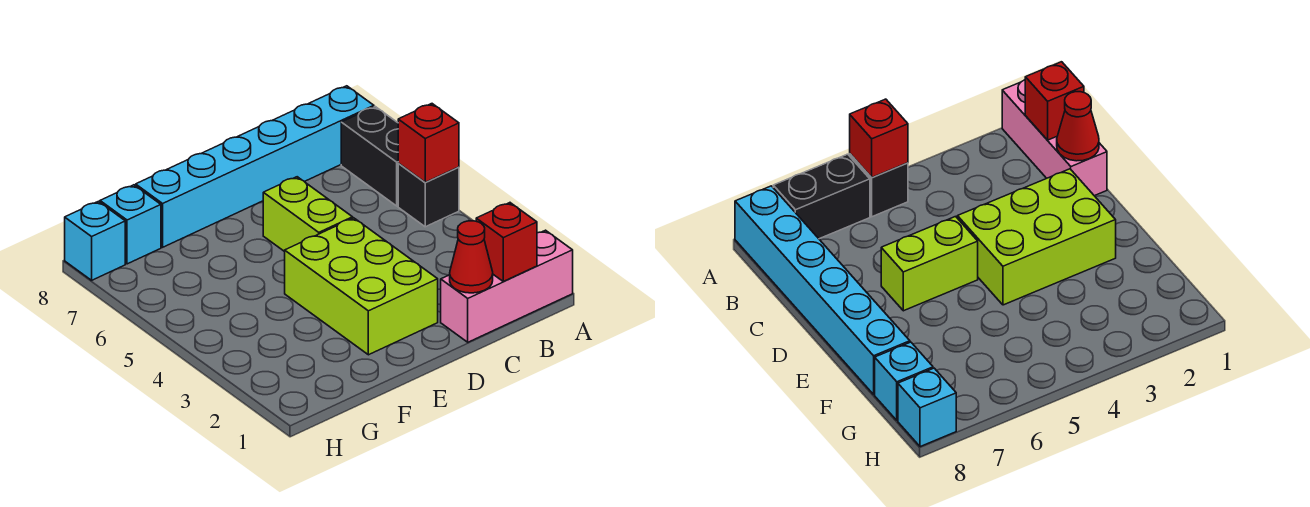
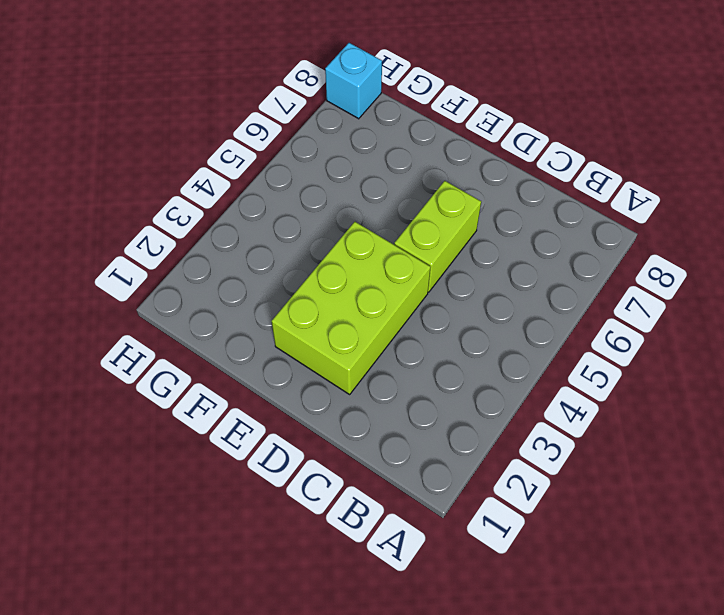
none -> pink brick A1:C1 level 1
none -> black brick A5 level 1

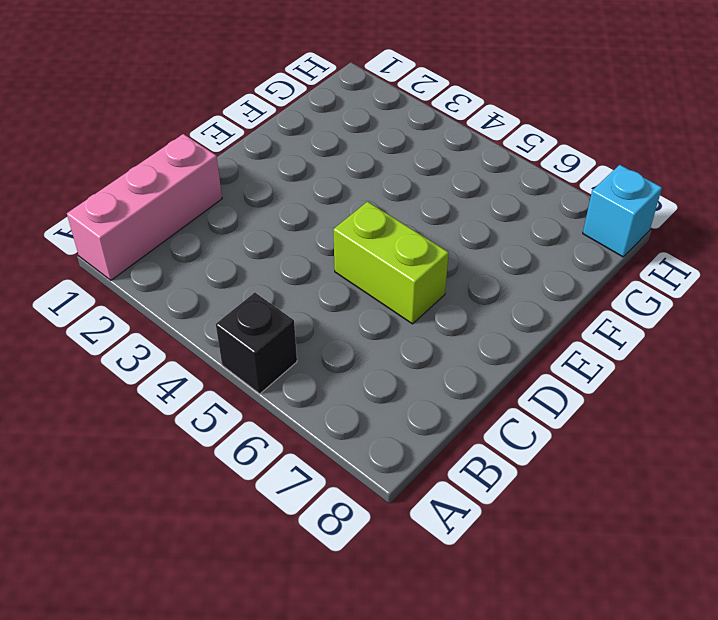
none -> black brick A6:A7 level 1
none -> cyan brick A8:F8 level 1

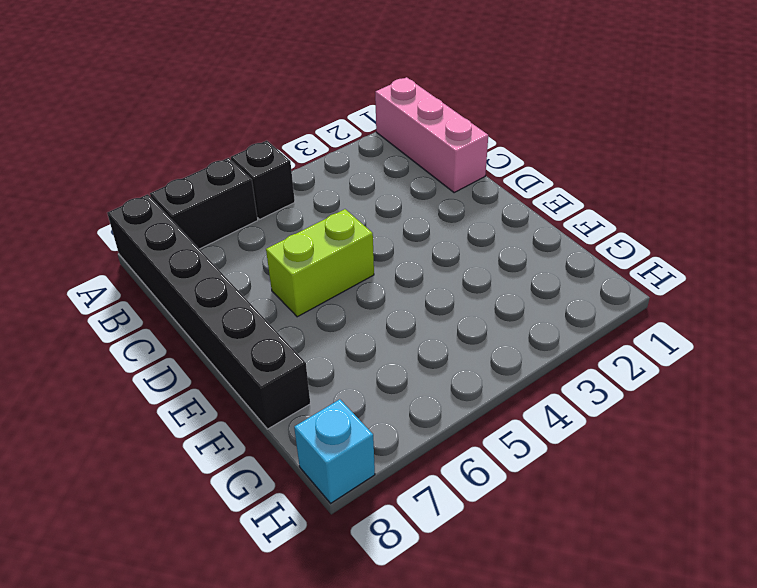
black brick A8:F8 level 1 -> cyan brick A8:F8 level 1
none -> lime brick D2:E4 level 1
none -> cyan brick G8 level 1

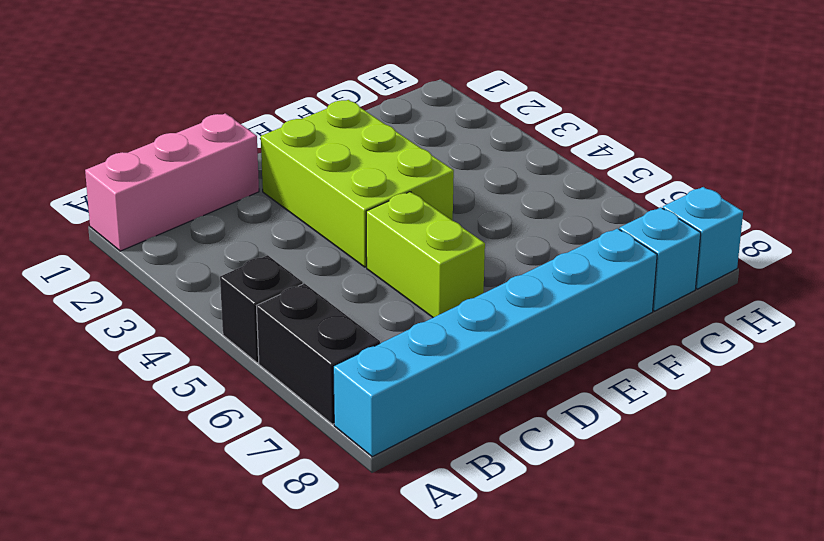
none -> red brick A5 level 2
none -> red brick B1 level 2

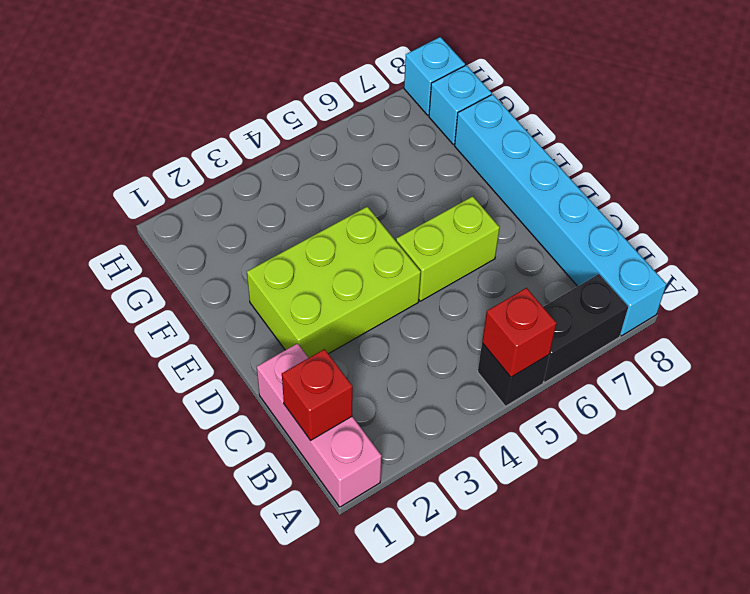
none -> red cone C1 level 2

